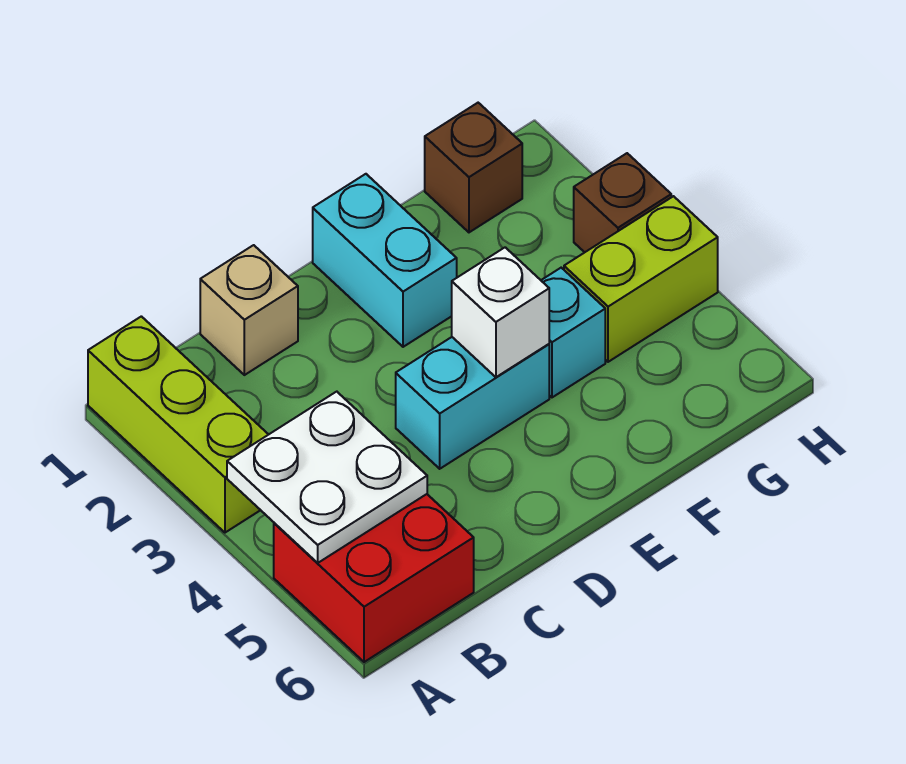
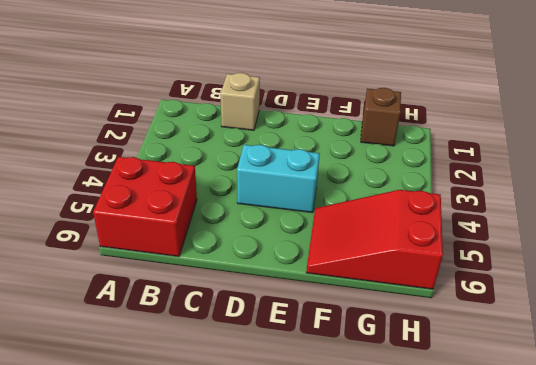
red slope F5:H6 level 1 top H -> none
none -> lime brick A1:A3 level 1
none -> cyan brick E1:E2 level 1

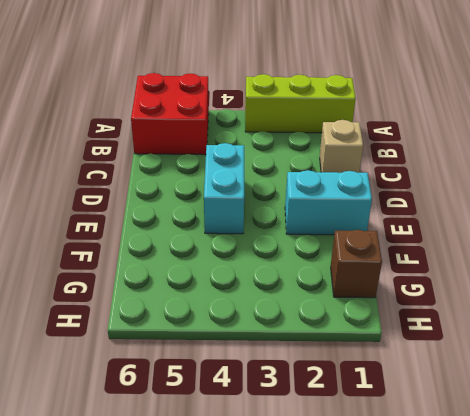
none -> cyan brick F4 level 1
none -> lime brick G4:H4 level 1

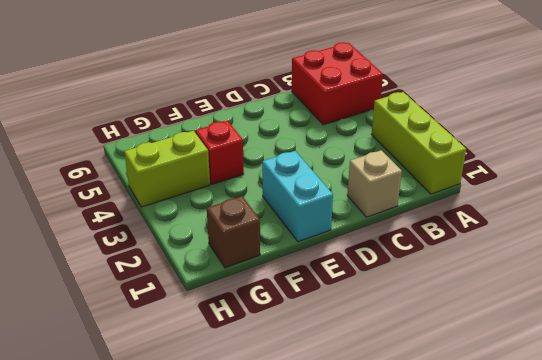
red brick F4 level 1 -> cyan brick F4 level 1
none -> cyan brick D4:E4 level 1
none -> brown brick H3 level 1

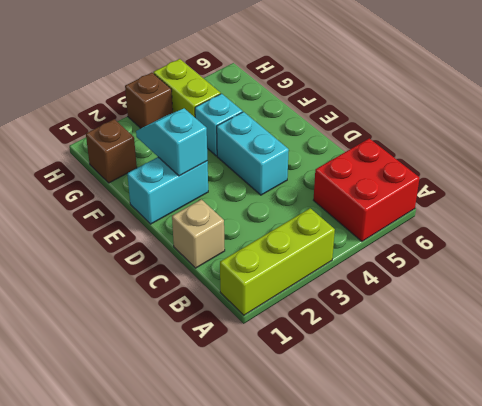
cyan slope E2:F2 level 2 top E -> none
none -> white plate A4:B5 level 2
none -> white brick E4 level 2

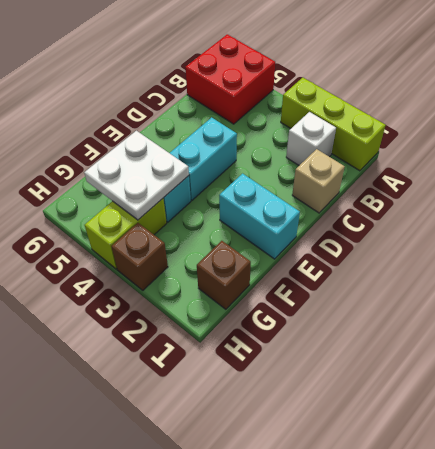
white brick B2 level 1 -> white brick E4 level 2
white plate F4:G5 level 2 -> white plate A4:B5 level 2

